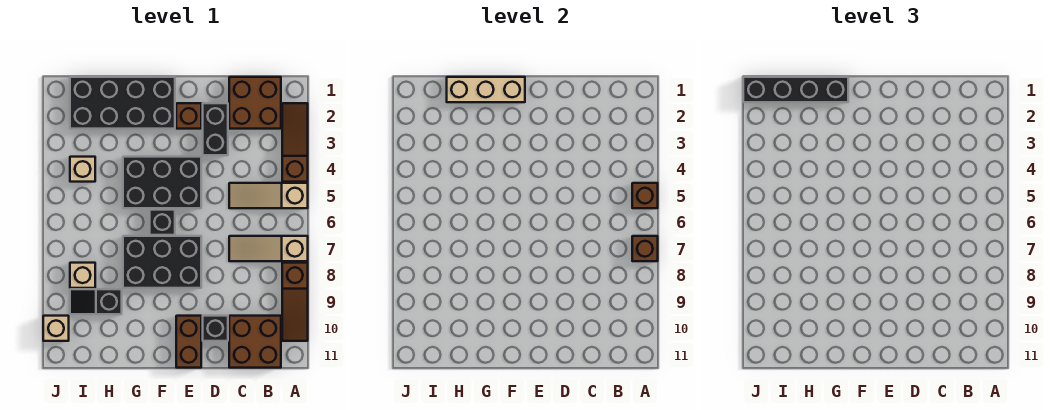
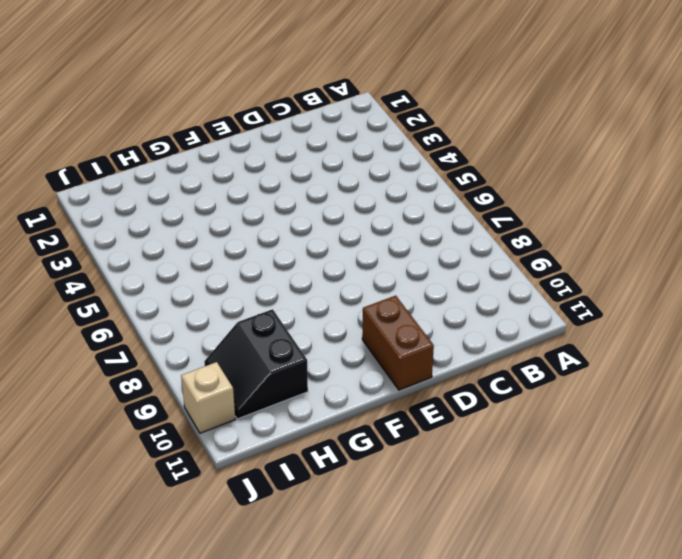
black slope H9:I10 level 1 top H -> black slope H9:I9 level 1 top H
none -> brown slope A2:A4 level 1 top 4
none -> tan slope A5:C5 level 1 top A
none -> tan slope A7:C7 level 1 top A

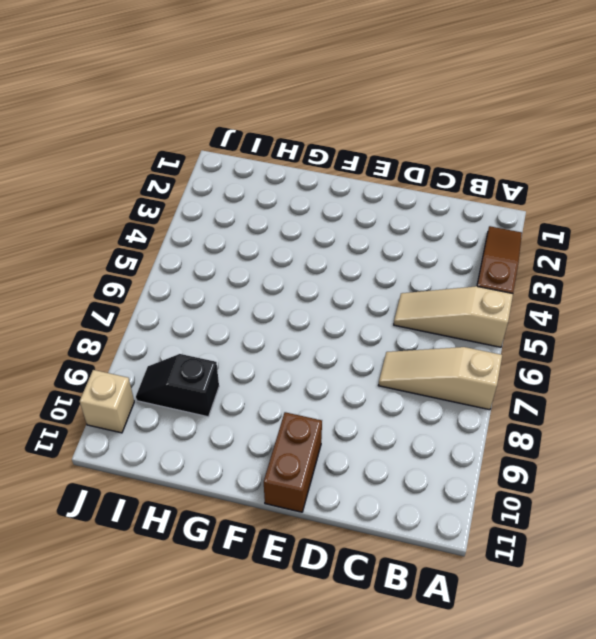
none -> brown slope A8:A10 level 1 top 8
none -> brown brick B1:C2 level 1
none -> brown brick B10:C11 level 1

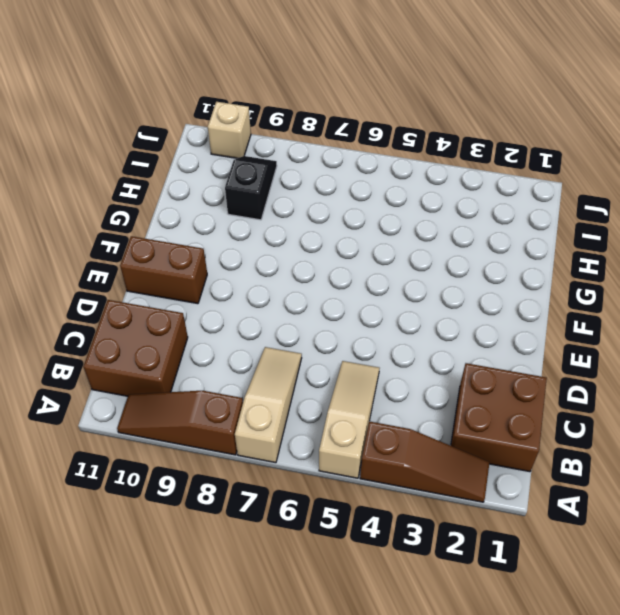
none -> black brick D2:D3 level 1
none -> black brick D10 level 1
none -> brown brick E2 level 1

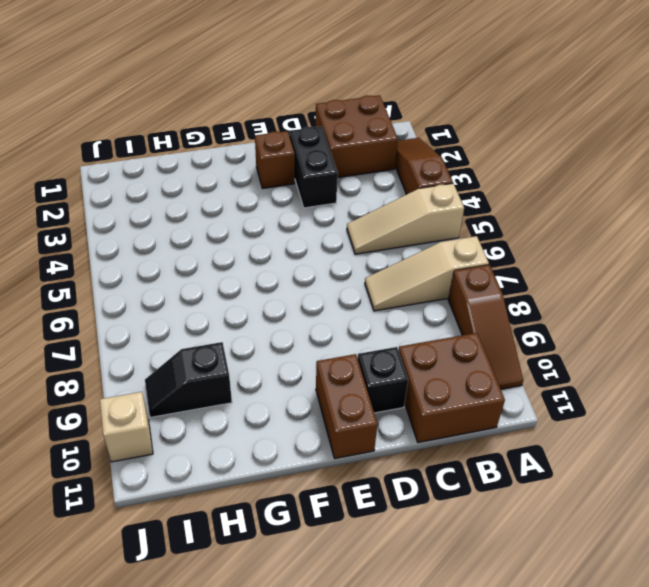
none -> black brick E4:G5 level 1
none -> black brick E7:G8 level 1
none -> black brick F1:I2 level 1

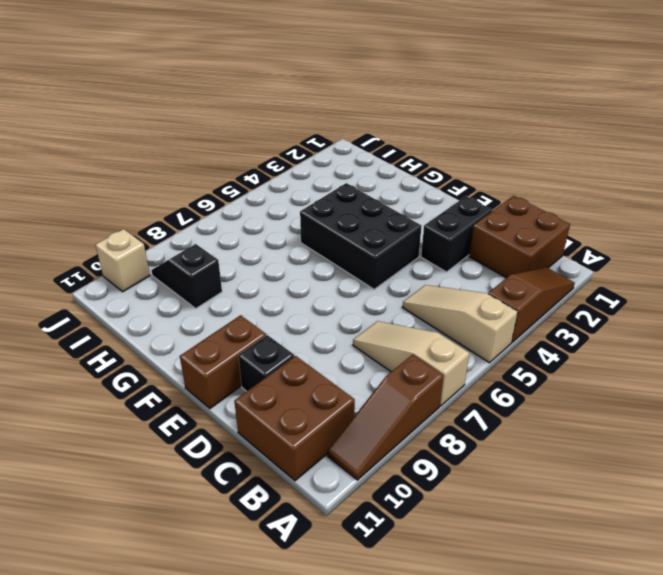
none -> brown brick E2 level 1
none -> black brick E7:G8 level 1
none -> black brick F1:I2 level 1

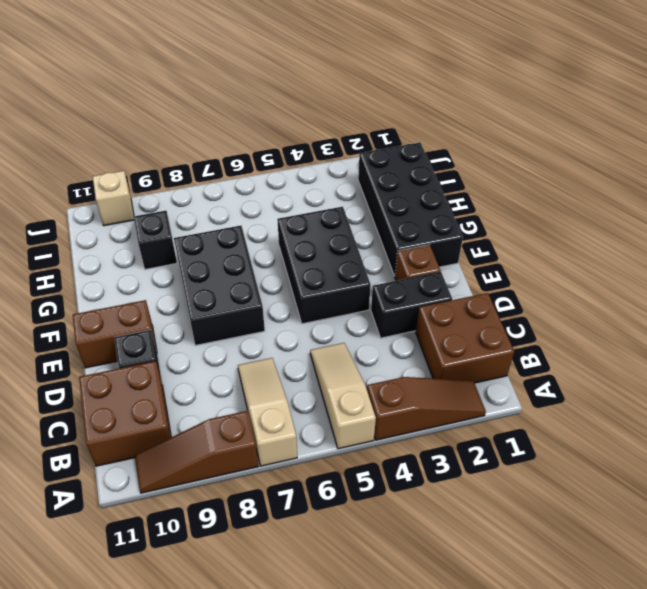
none -> black brick F6 level 1
none -> tan brick I4 level 1
none -> tan brick I8 level 1

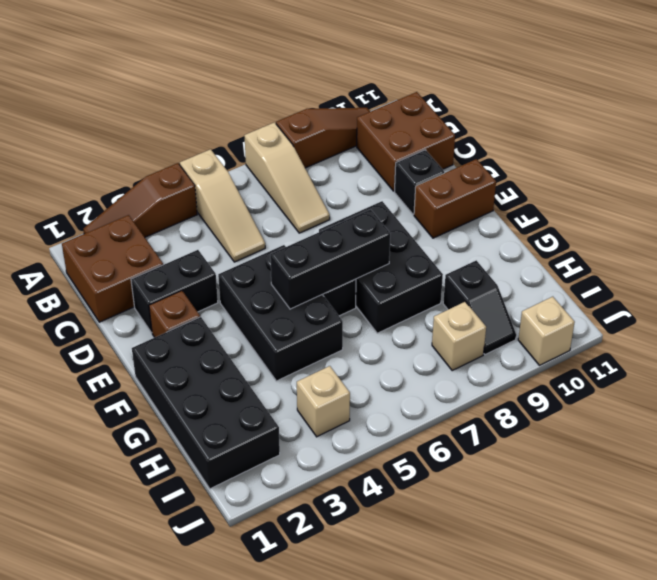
black brick F5:F7 level 2 -> none
none -> brown brick A5 level 2
none -> brown brick A7 level 2
none -> tan brick F1:H1 level 2

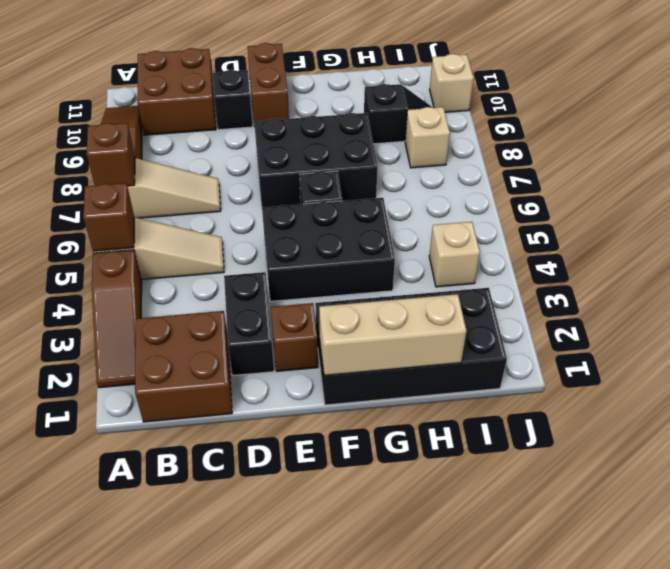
none -> black brick G1:J1 level 3

